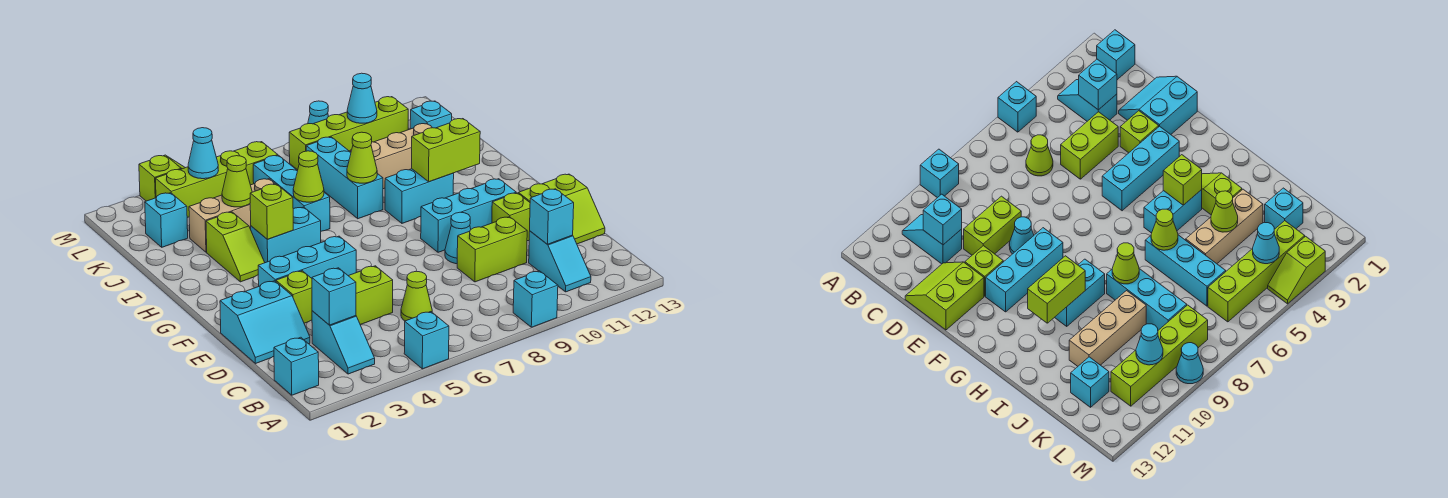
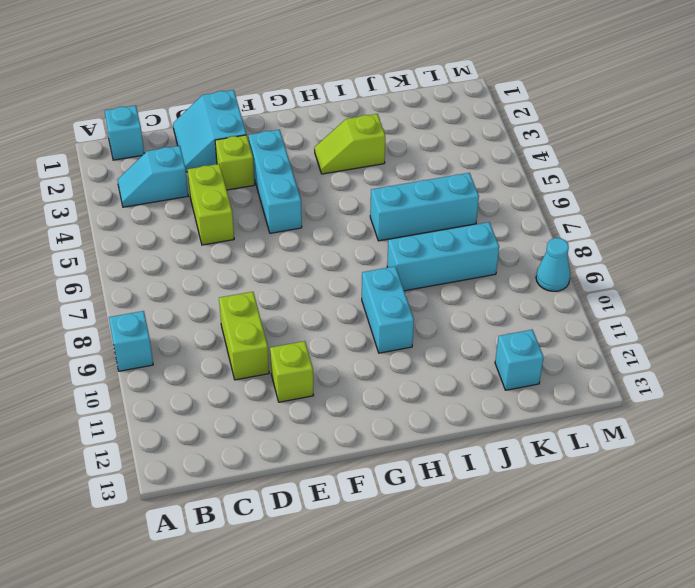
none -> cyan brick A5 level 1
none -> cyan slope B11:C11 level 1 top C
none -> lime cone C6 level 1
none -> lime slope D12:E13 level 1 top E

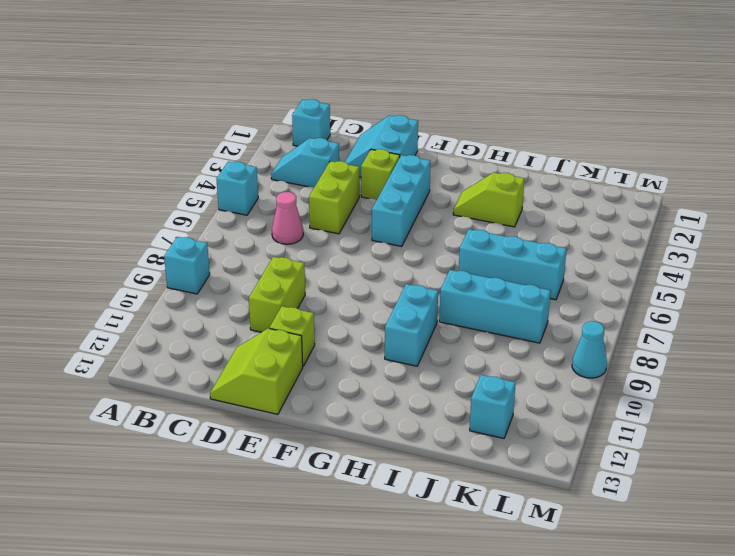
pink cone C6 level 1 -> lime cone C6 level 1
none -> cyan slope B11:C11 level 1 top C
none -> cyan cone E9 level 1
none -> cyan brick F9:F11 level 1
none -> cyan brick H4:H5 level 1

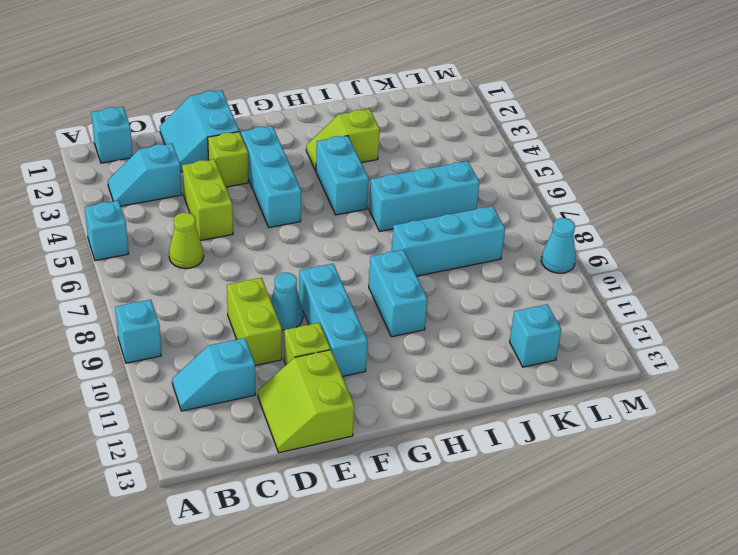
none -> tan brick J3:J5 level 1
none -> tan brick J9:J11 level 1
none -> cyan brick K2 level 1
none -> lime brick L3:L6 level 1

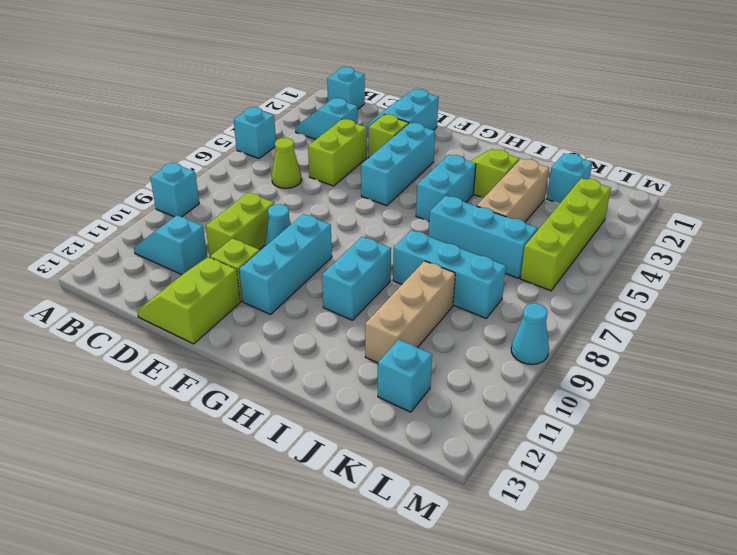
none -> lime brick L8:L11 level 1
none -> lime slope M3:M4 level 1 top 3
none -> cyan brick C3 level 2
none -> cyan brick C11 level 2

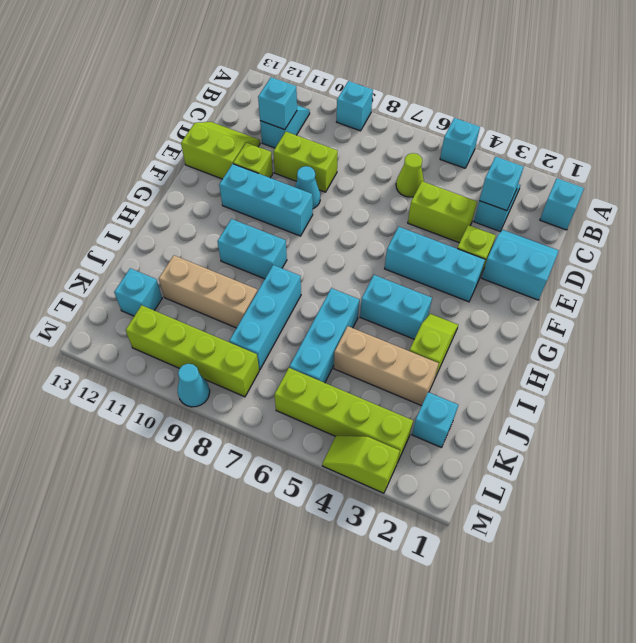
none -> lime brick H4 level 2
none -> lime brick H10:H11 level 2
none -> lime cone I6 level 2
none -> lime cone I8 level 2

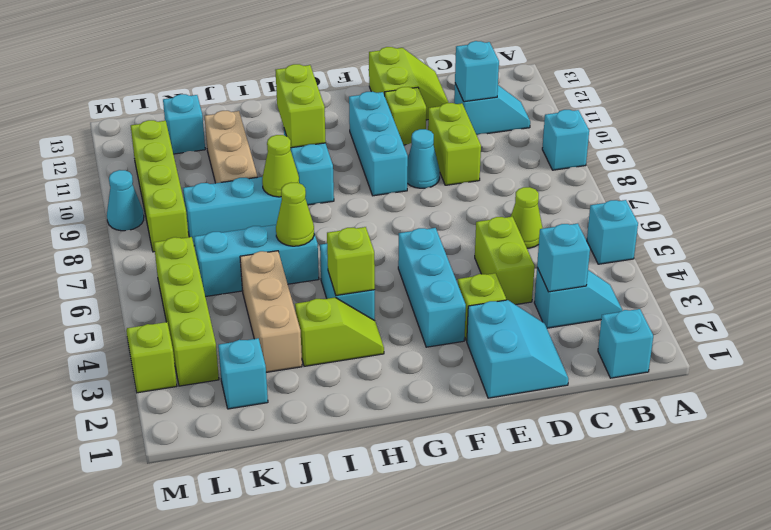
none -> lime cone J4 level 2
none -> cyan cone L4 level 2
none -> cyan cone L10 level 2

